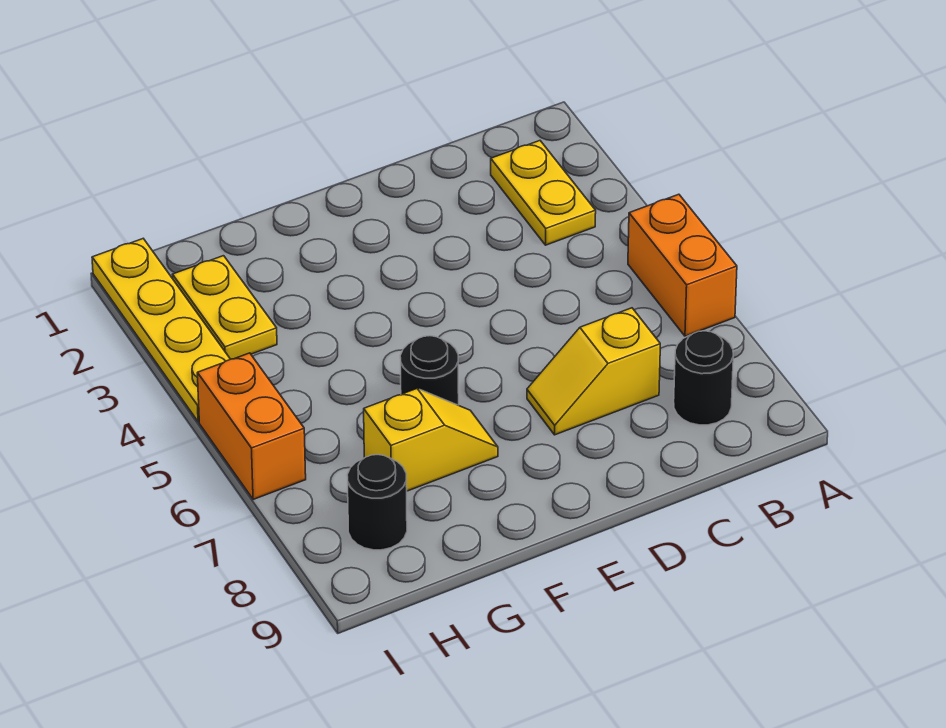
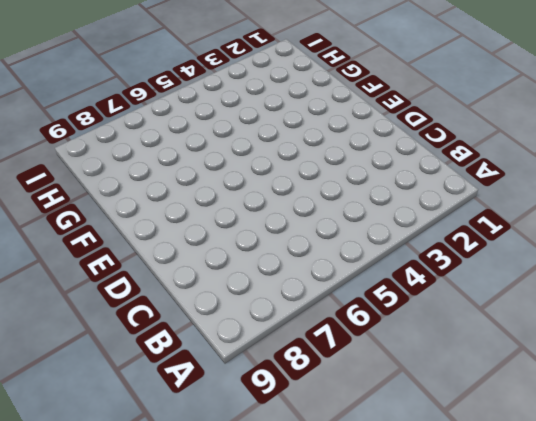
none -> orange brick A5:A6 level 1
none -> yellow plate B2:B3 level 1

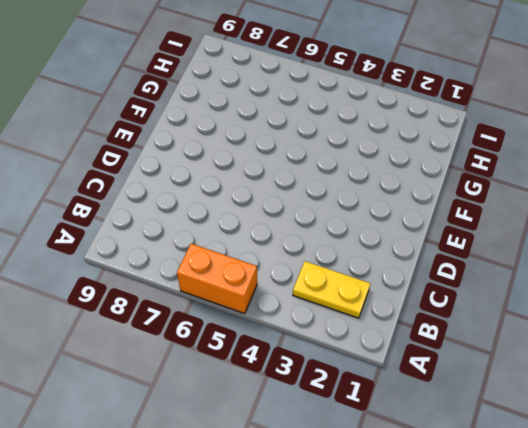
none -> black round brick B8 level 1
none -> yellow slope C7:D7 level 1 top C

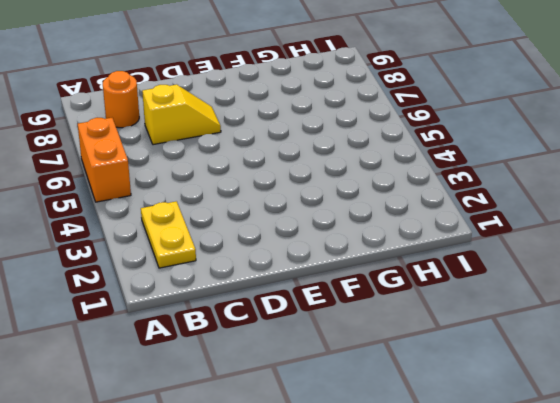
orange round brick B8 level 1 -> black round brick B8 level 1
none -> black round brick F6 level 1
none -> yellow slope F7:G7 level 1 top G

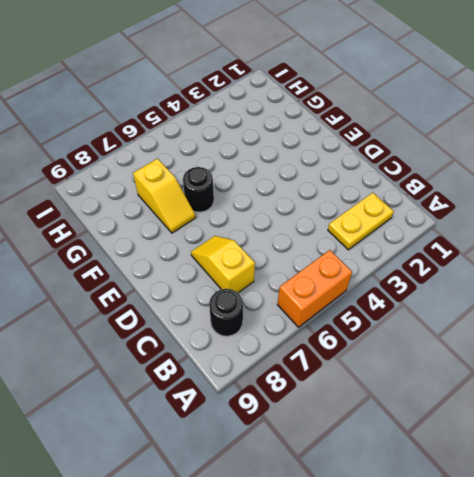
none -> yellow plate H2:H3 level 1
none -> black round brick H8 level 1

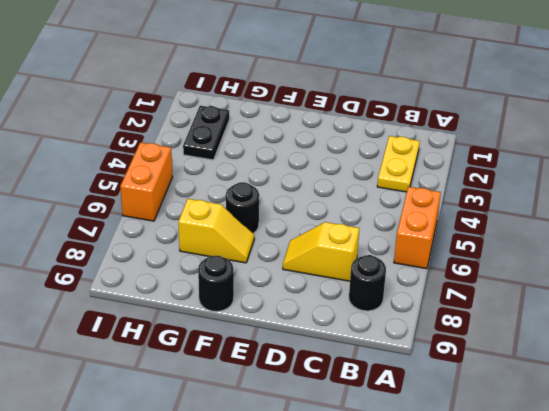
black round brick F9 level 1 -> black round brick H8 level 1
black plate H2:H3 level 1 -> yellow plate H2:H3 level 1
none -> yellow plate I1:I4 level 1

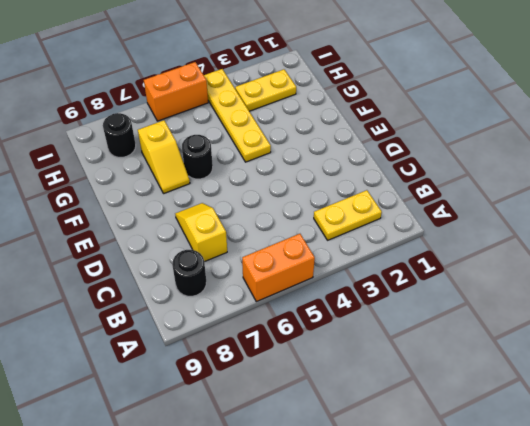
yellow plate F4:I4 level 1 -> yellow plate I1:I4 level 1

